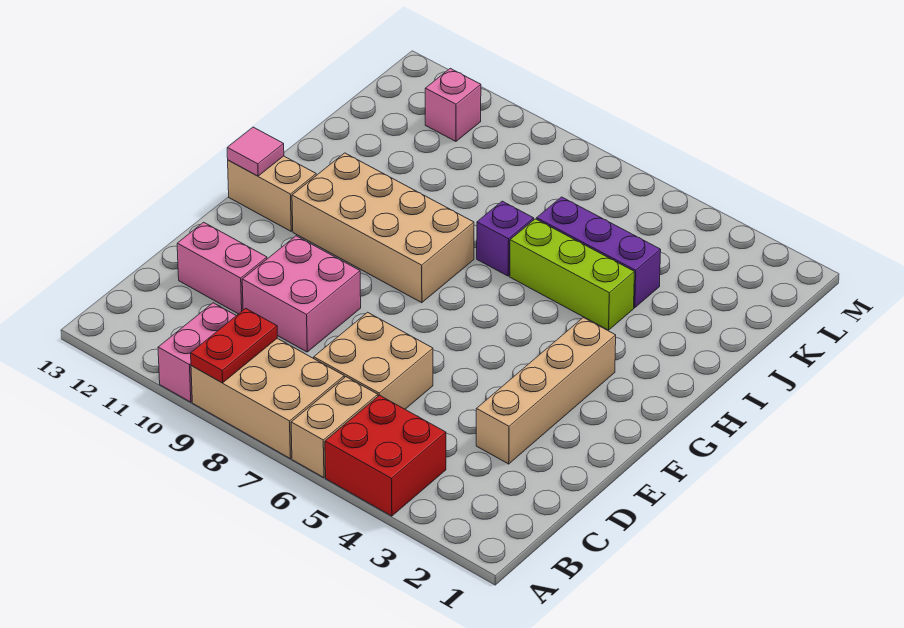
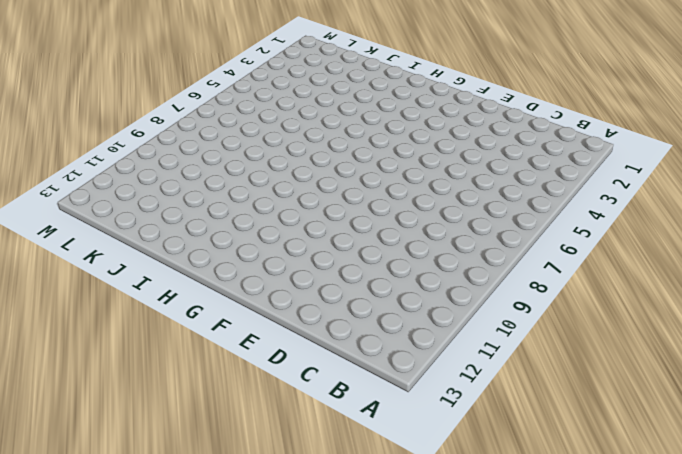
none -> red brick A4:B5 level 1
none -> tan brick A6:B6 level 1
none -> tan brick A7:B9 level 1

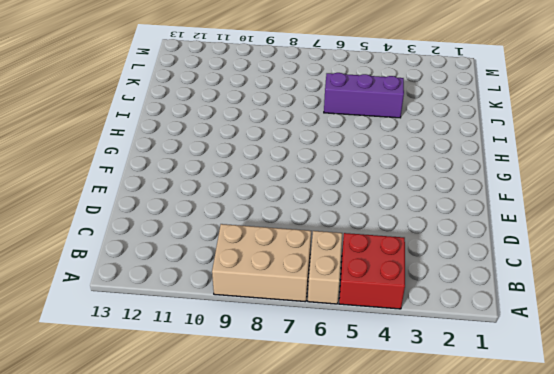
none -> pink brick A10:B10 level 1
none -> tan brick C6:D7 level 1
none -> tan brick D3:G3 level 1

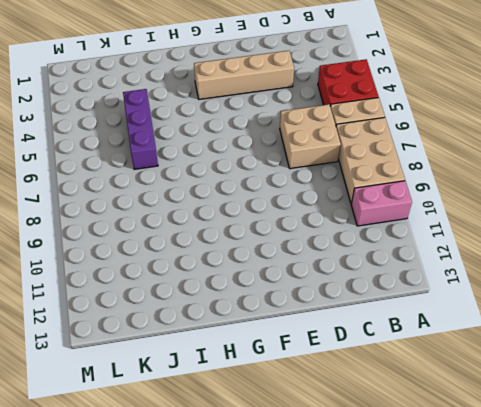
none -> pink brick D9:E10 level 1
none -> pink brick D11:D12 level 1
none -> tan brick G8:H11 level 1

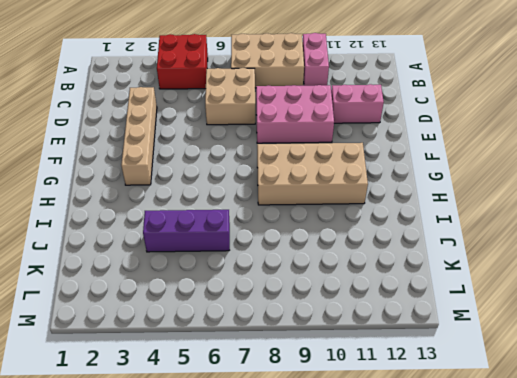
pink brick D8:E10 level 1 -> pink brick D9:E10 level 1
none -> tan brick A6:B6 level 1
none -> tan brick G12:G13 level 1
none -> lime brick I4:I6 level 1

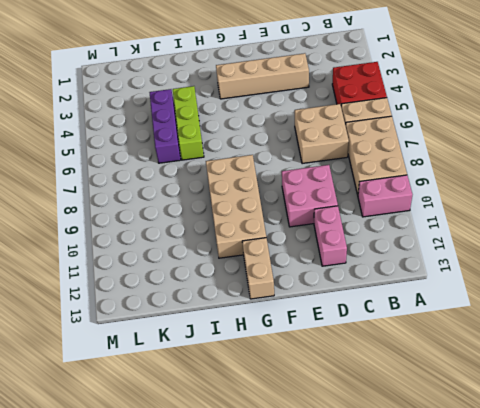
none -> purple brick I7 level 1
none -> pink brick L11 level 1
none -> red plate A9:B9 level 2

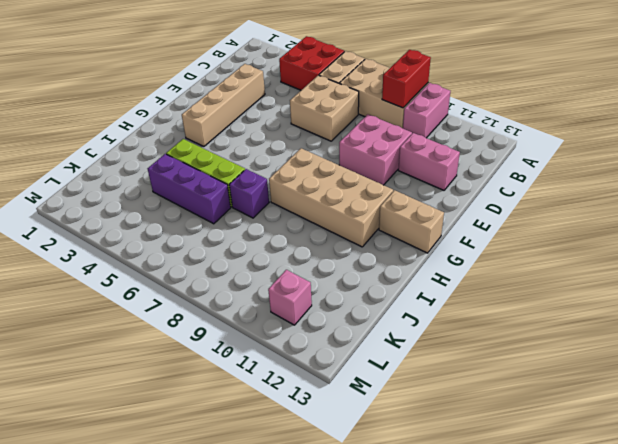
red brick A9:B9 level 2 -> red plate A9:B9 level 2
none -> pink tile G13 level 2

